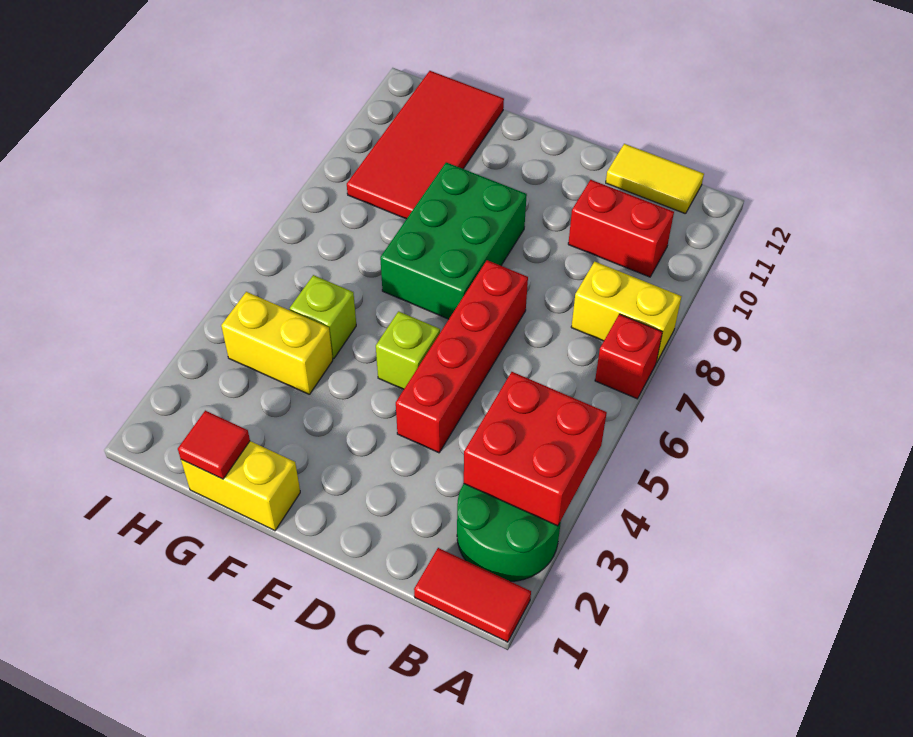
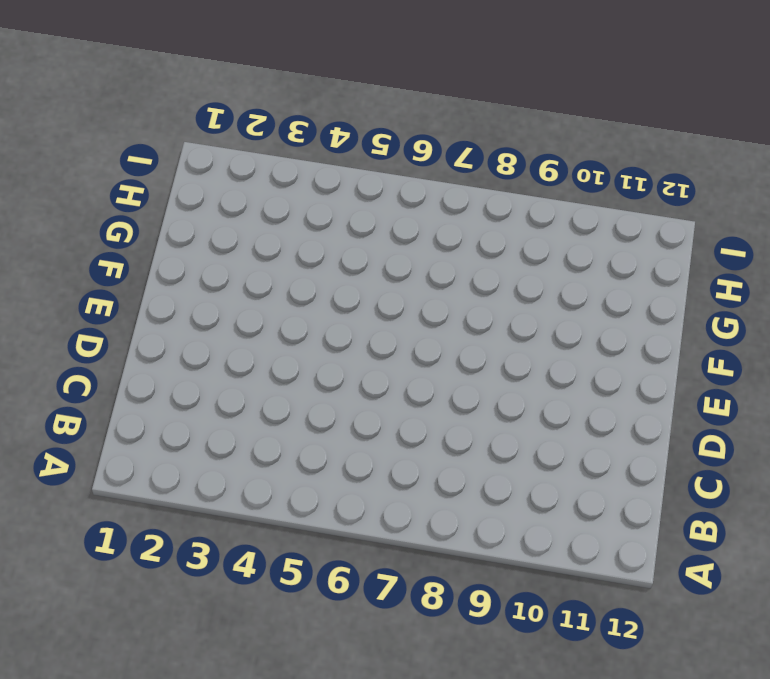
none -> red tile A1:B1 level 1
none -> green round brick A2:B3 level 1
none -> red brick A7 level 1

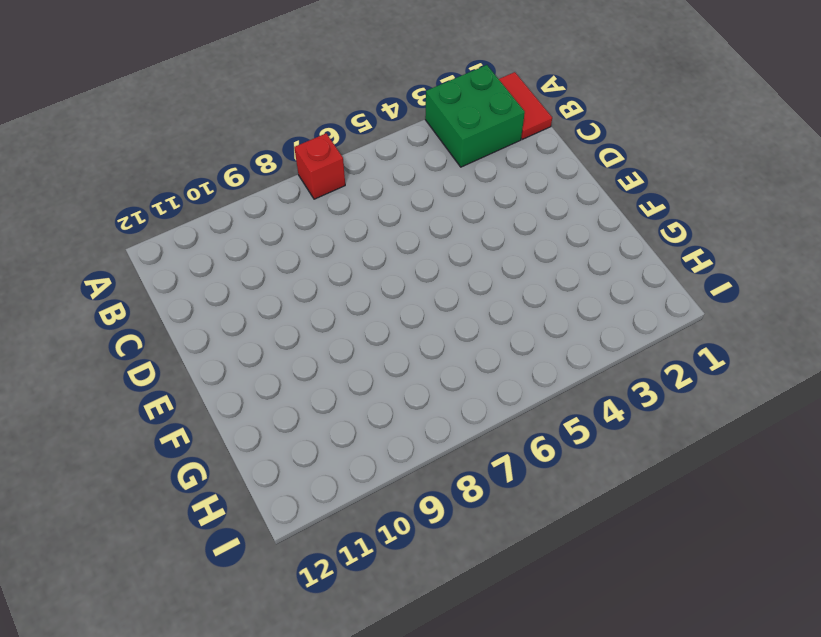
green brick A2:B3 level 1 -> green round brick A2:B3 level 1
none -> yellow brick A8:B8 level 1
none -> red brick B10:C10 level 1
none -> yellow tile B12:C12 level 1

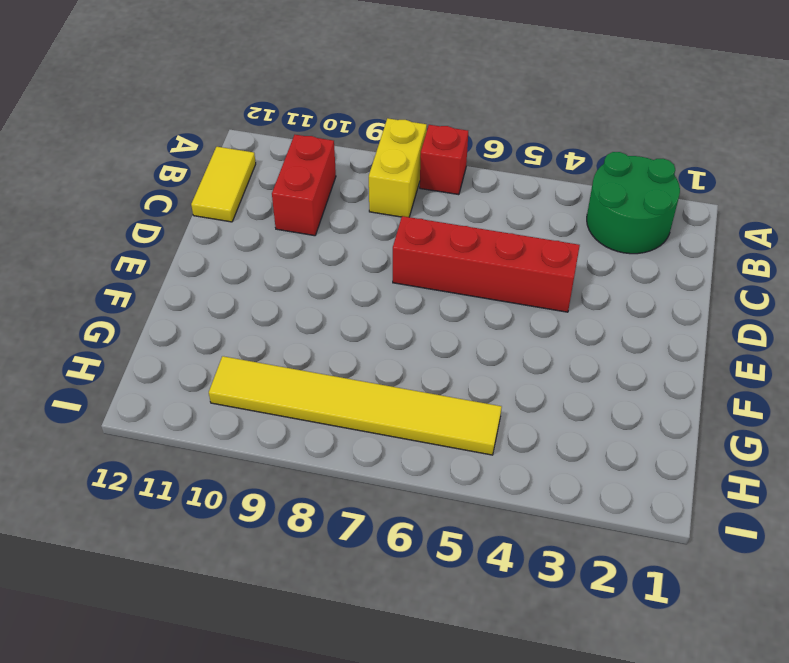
yellow tile H5:H10 level 1 -> red tile G9:H12 level 1
none -> red tile A1:B1 level 1
none -> lime brick E5 level 1
none -> green brick E7:F9 level 1

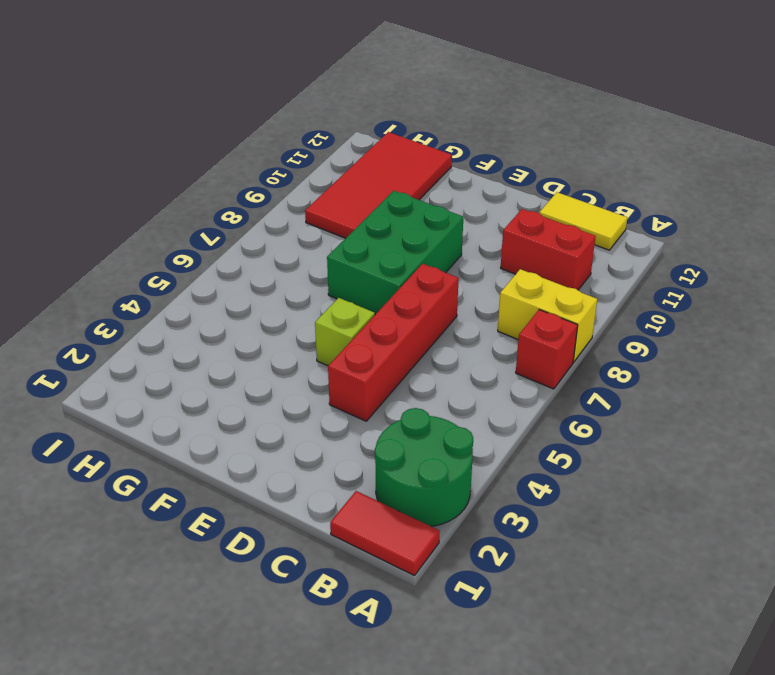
none -> yellow brick F1:G1 level 1
none -> yellow brick G4:H4 level 1
none -> lime brick G5 level 1

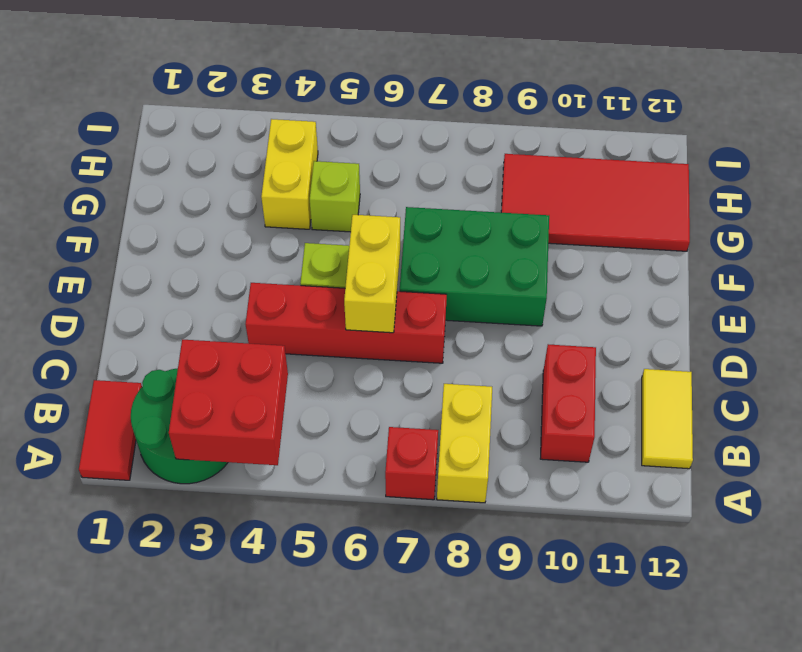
yellow brick D6:E6 level 2 -> yellow brick F1:G1 level 1
none -> red tile G1 level 2

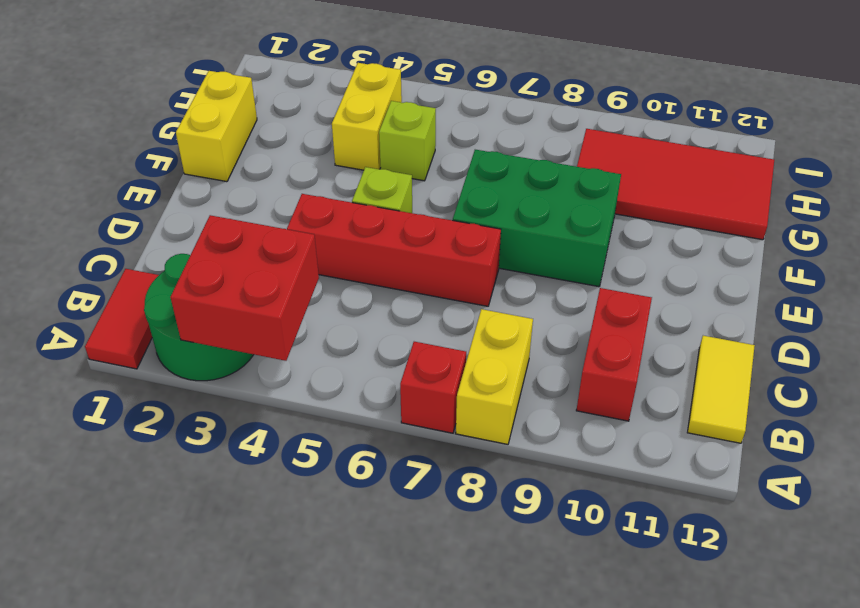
none -> red tile G1 level 2

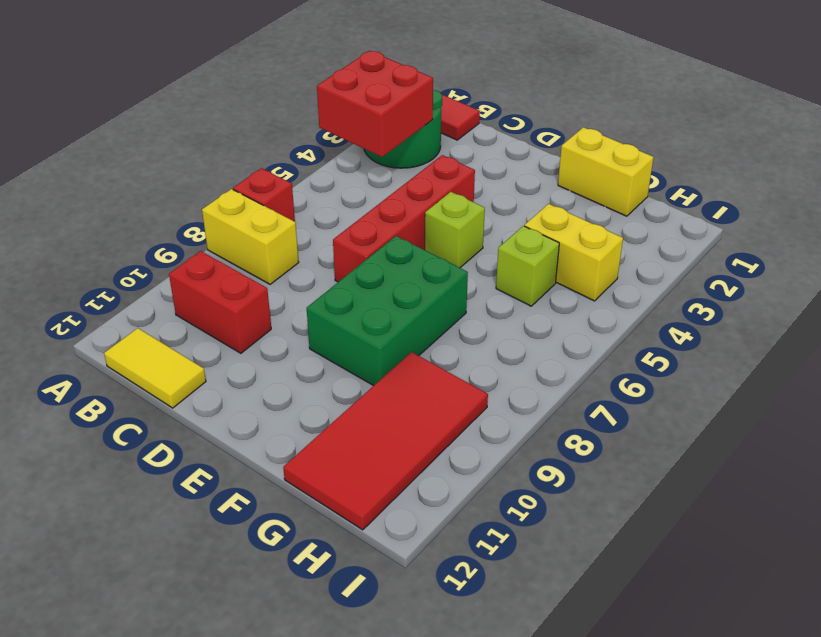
none -> red tile G1 level 2

